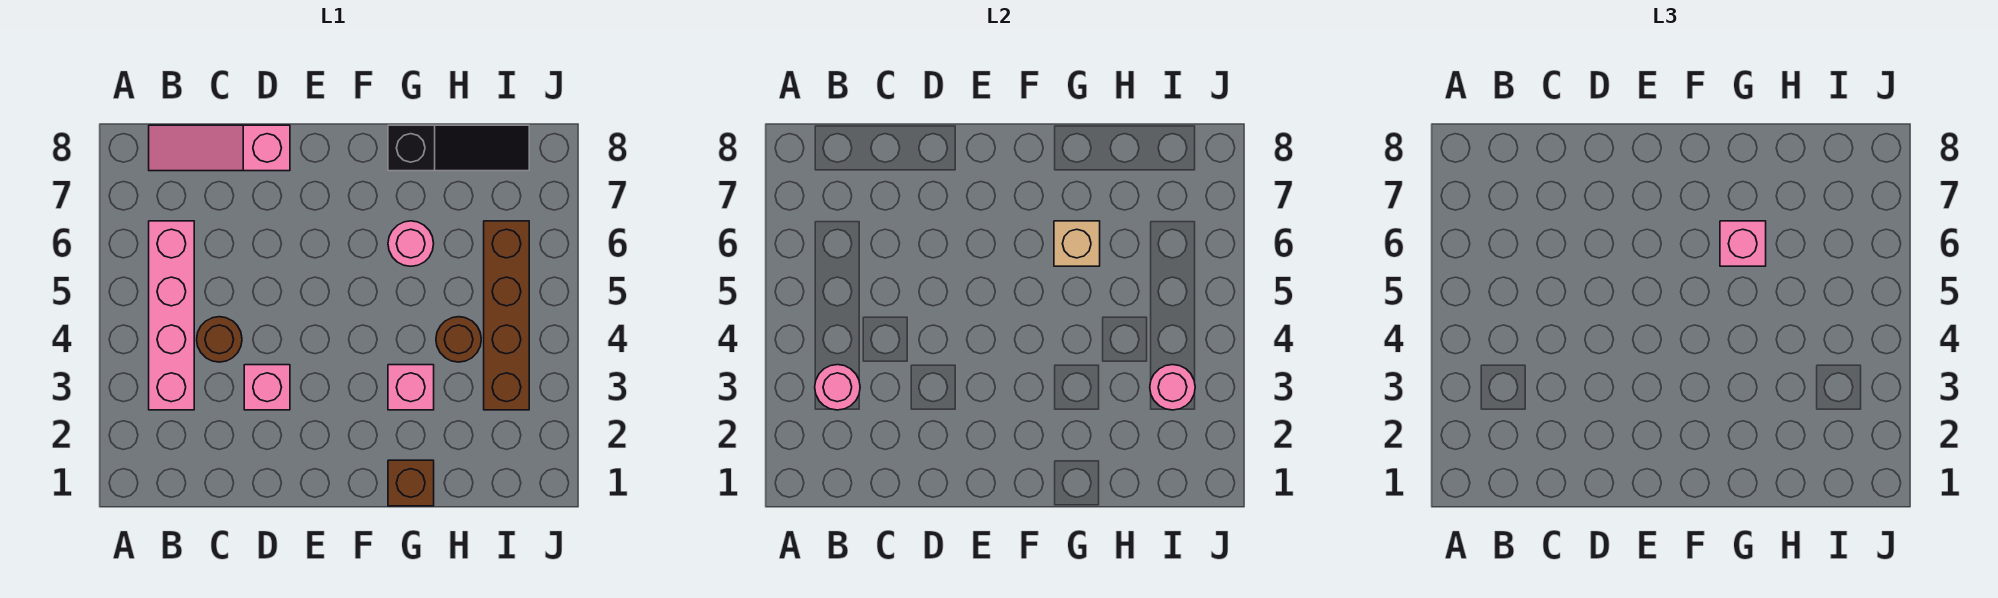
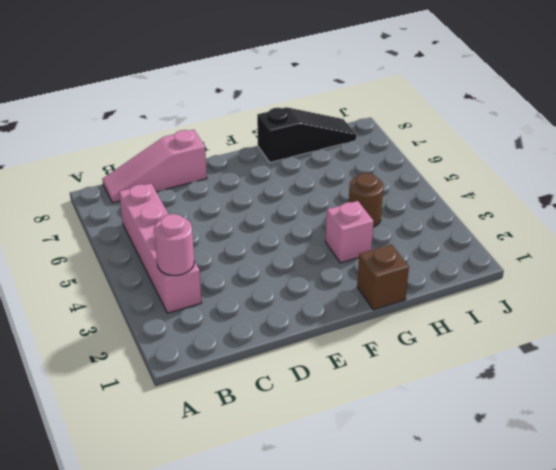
none -> brown round brick C4 level 1
none -> pink brick D3 level 1
none -> pink round brick G6 level 1

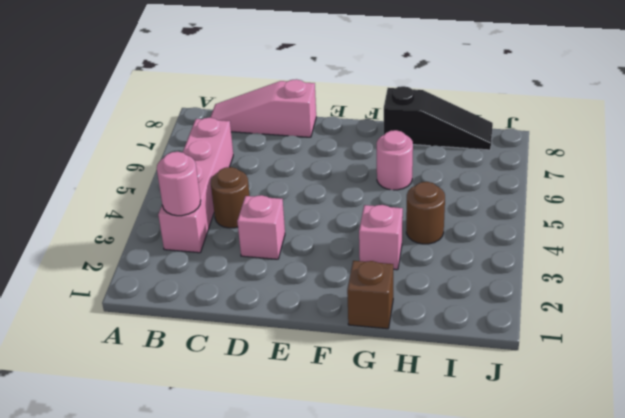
none -> brown brick I3:I6 level 1
none -> tan brick G6 level 2
none -> pink round brick I3 level 2

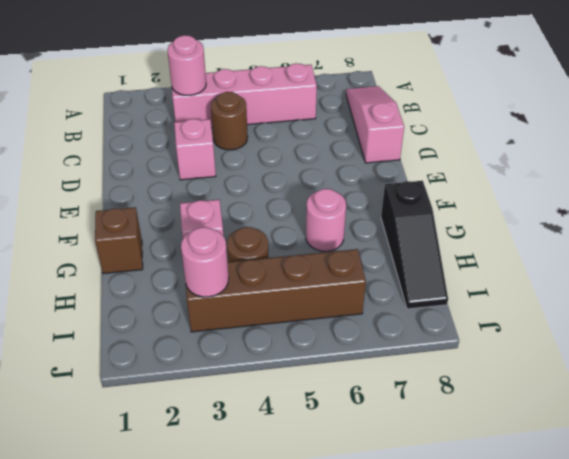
none -> tan brick G6 level 2
none -> pink brick G6 level 3

